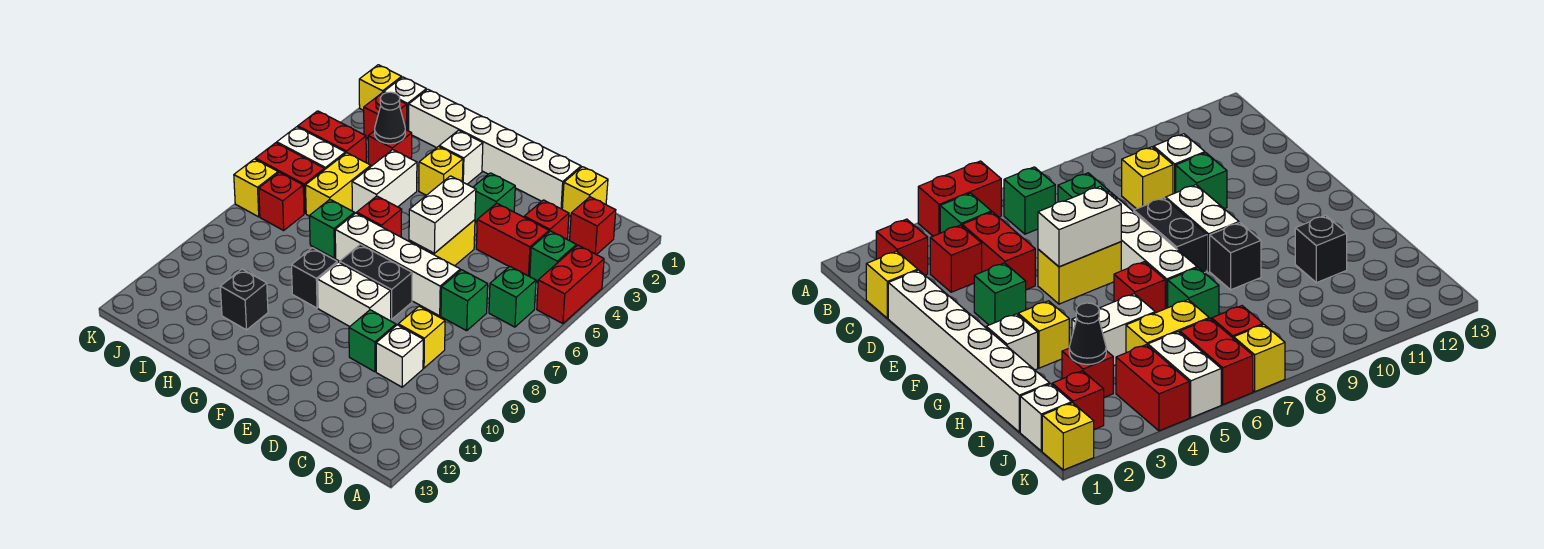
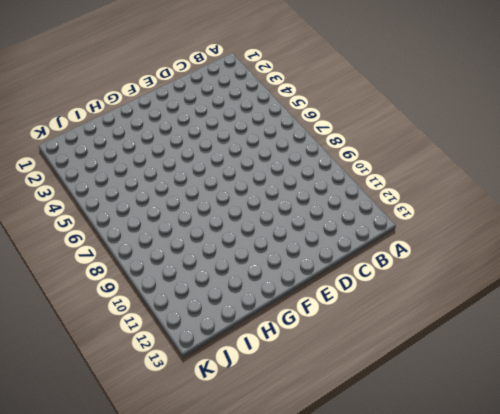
none -> red brick A4:A5 level 1
none -> red brick B2 level 1
none -> green brick B4 level 1
none -> green brick B6 level 1

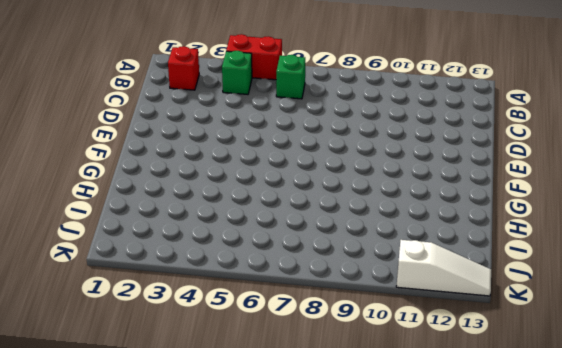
white slope K11:K13 level 1 top 11 -> none
none -> yellow brick C1 level 1
none -> red brick C3 level 1
none -> red brick C4:D4 level 1
none -> green brick C7 level 1

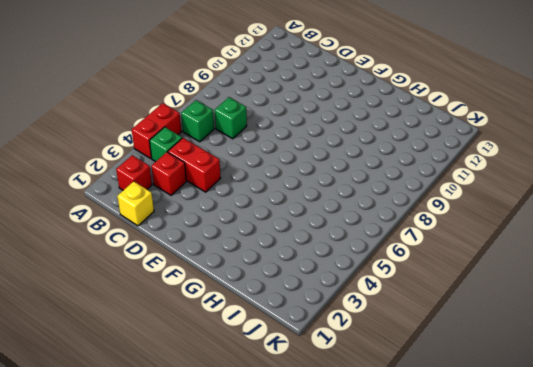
none -> yellow brick C9 level 1
none -> white brick C10 level 1
none -> white brick D1:I1 level 1
none -> white brick D7:G7 level 1

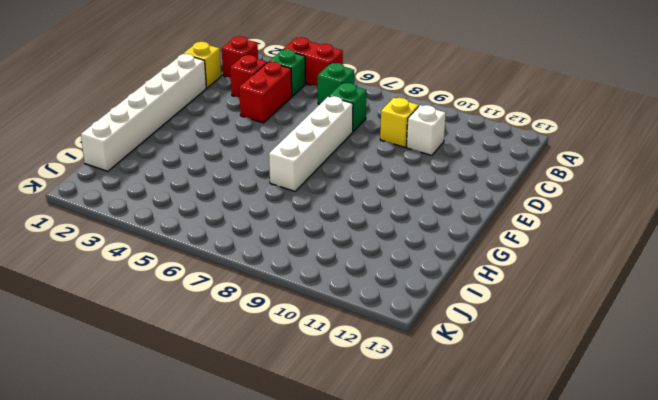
none -> green brick D10 level 1
none -> green brick E3 level 1
none -> yellow brick E5:E6 level 1
none -> black brick E8:F8 level 1

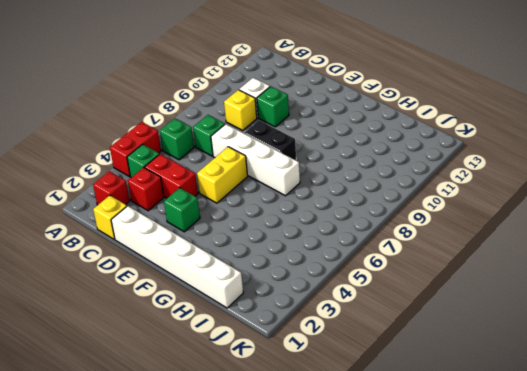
none -> white brick E9:F9 level 1
none -> white brick G2 level 1
none -> yellow brick G3 level 1
none -> red brick G6 level 1

